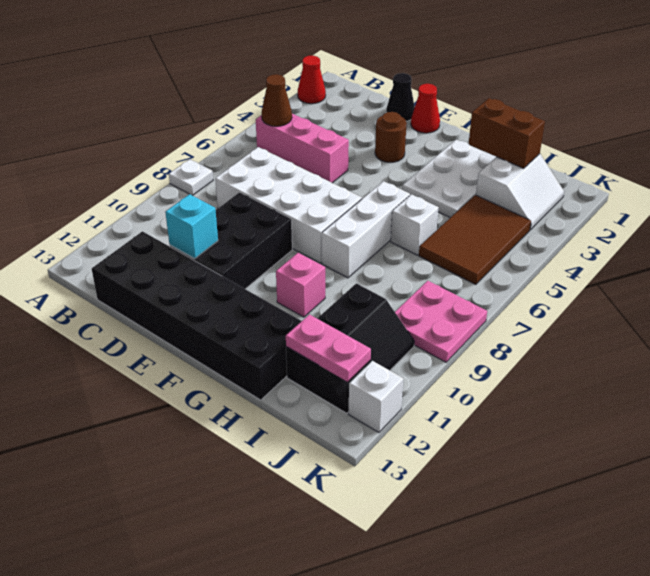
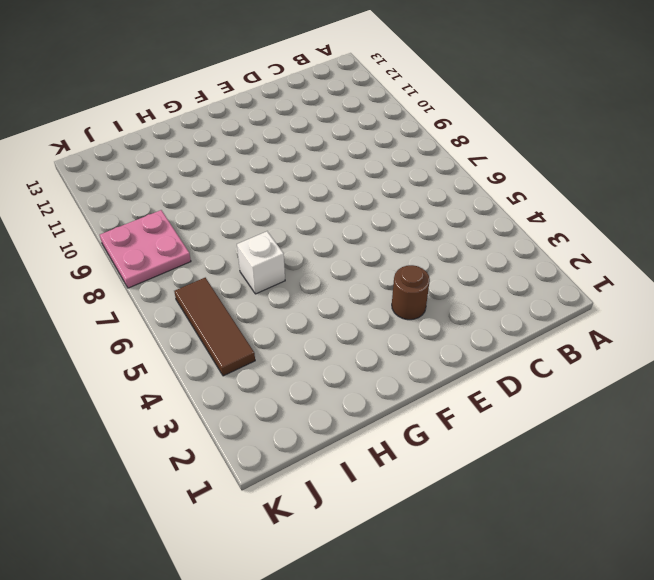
brown tile J4:J6 level 1 -> brown tile I4:J6 level 1
none -> red cone A2 level 1
none -> white plate A8 level 1
none -> pink brick B5:D5 level 1

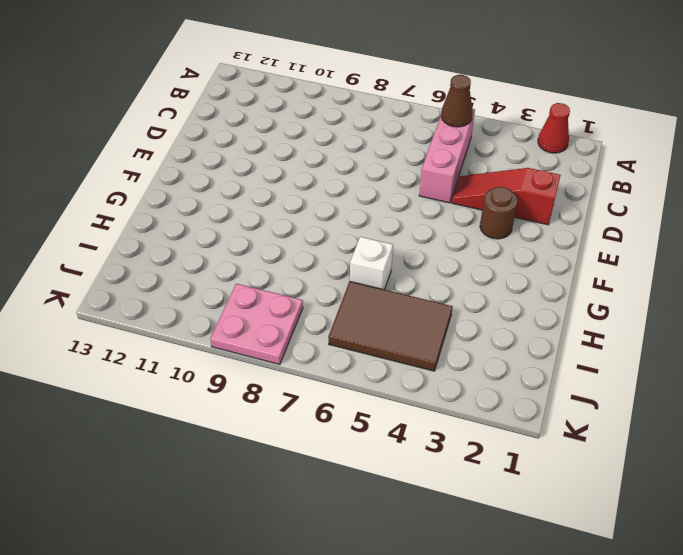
red slope D2:D4 level 1 top 2 -> none
none -> white plate A8 level 1
none -> white brick C7:F8 level 1
none -> black brick C12:H13 level 1

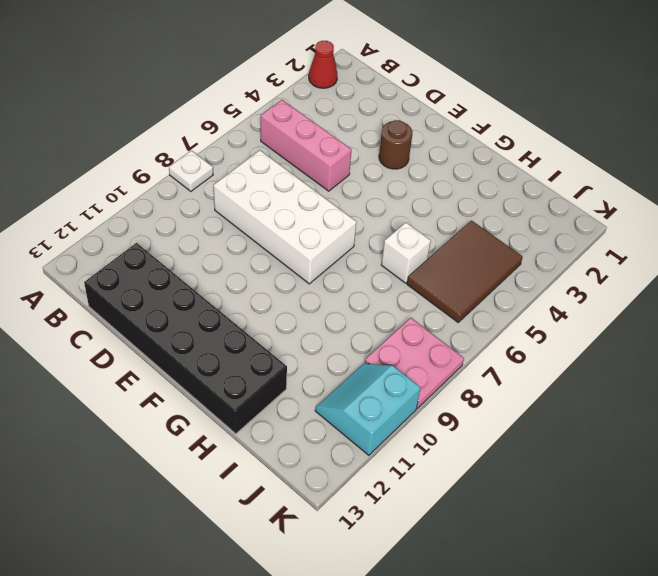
cyan slope J10:K11 level 1 top K -> black slope I10:J12 level 1 top I
none -> black cone D1 level 1
none -> black brick D9:E11 level 1
none -> red cone E1 level 1

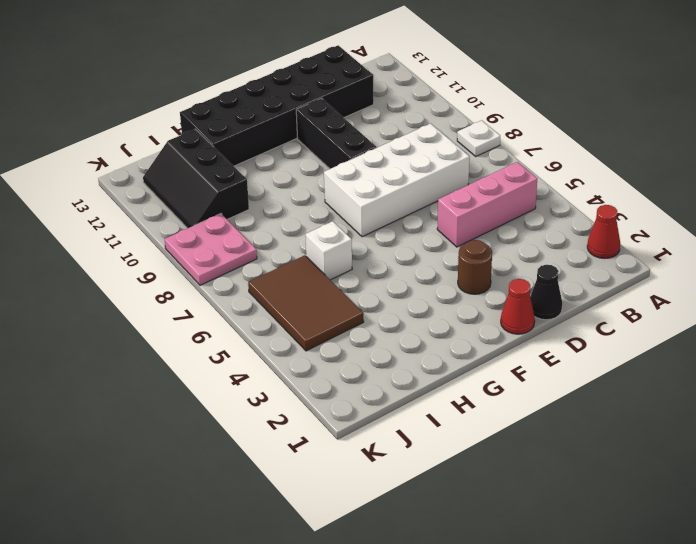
black brick E9:E11 level 1 -> black brick D9:E11 level 1
none -> white plate G2:H4 level 1
none -> white brick G6:G8 level 1
none -> pink brick G10 level 1

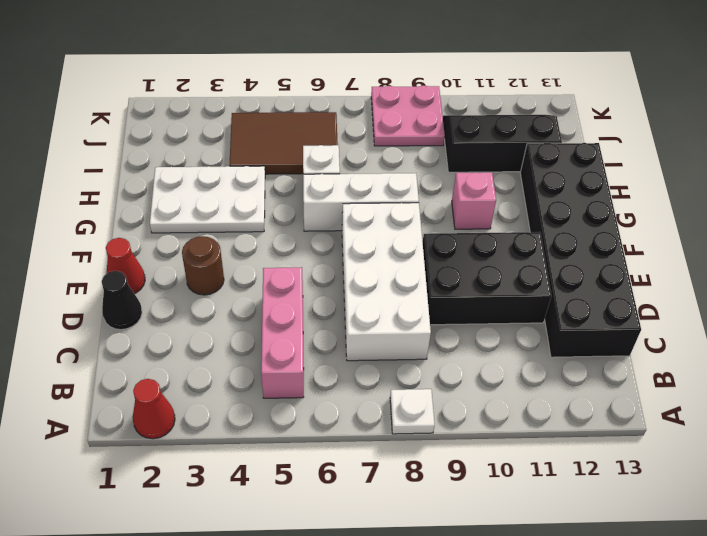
none -> white slope I2:J3 level 1 top I
none -> white brick K12 level 1
none -> brown cone B5 level 2

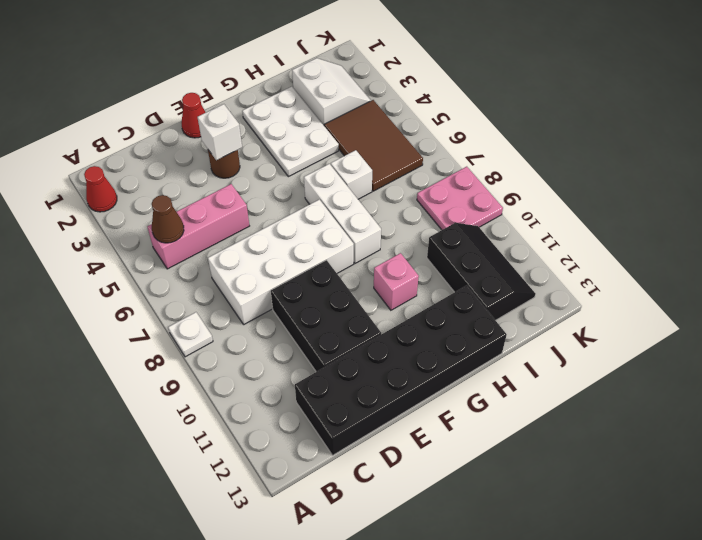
white brick E3 level 2 -> white brick K12 level 1
none -> black cone D1 level 1
none -> cyan brick D11 level 2
none -> brown brick H2:I2 level 2

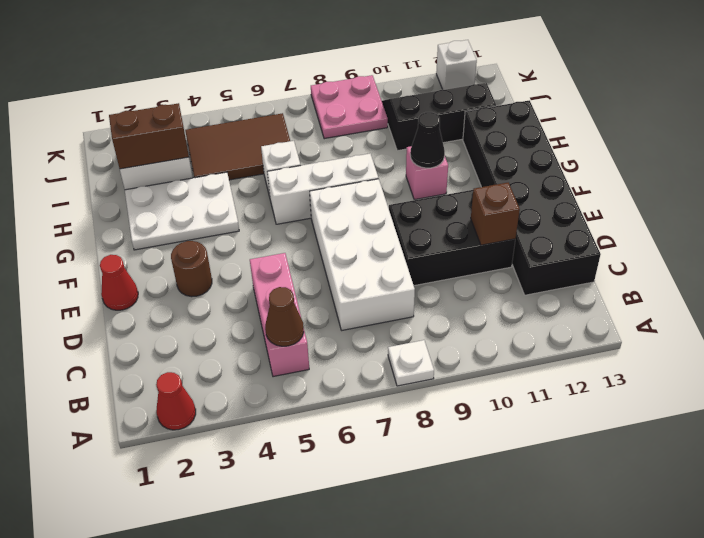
brown brick D11 level 2 -> cyan brick D11 level 2
black cone G10 level 2 -> black cone D1 level 1
brown brick I2:I3 level 2 -> brown brick H2:I2 level 2
none -> pink plate I12:J12 level 2

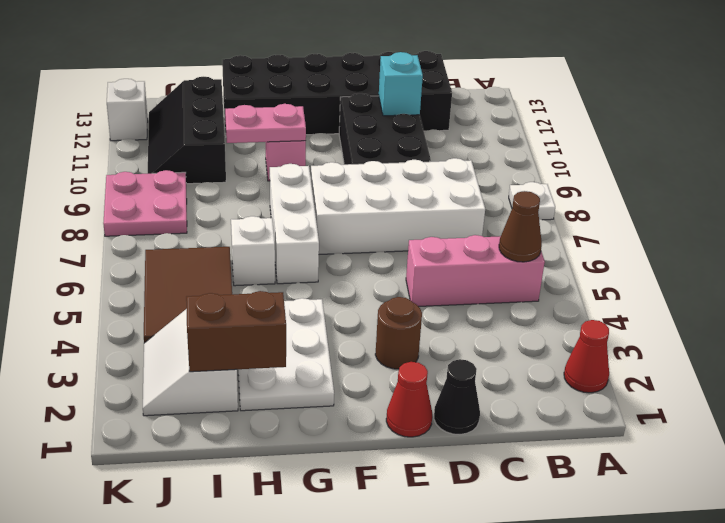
pink plate G10:H10 level 2 -> pink plate I12:J12 level 2

